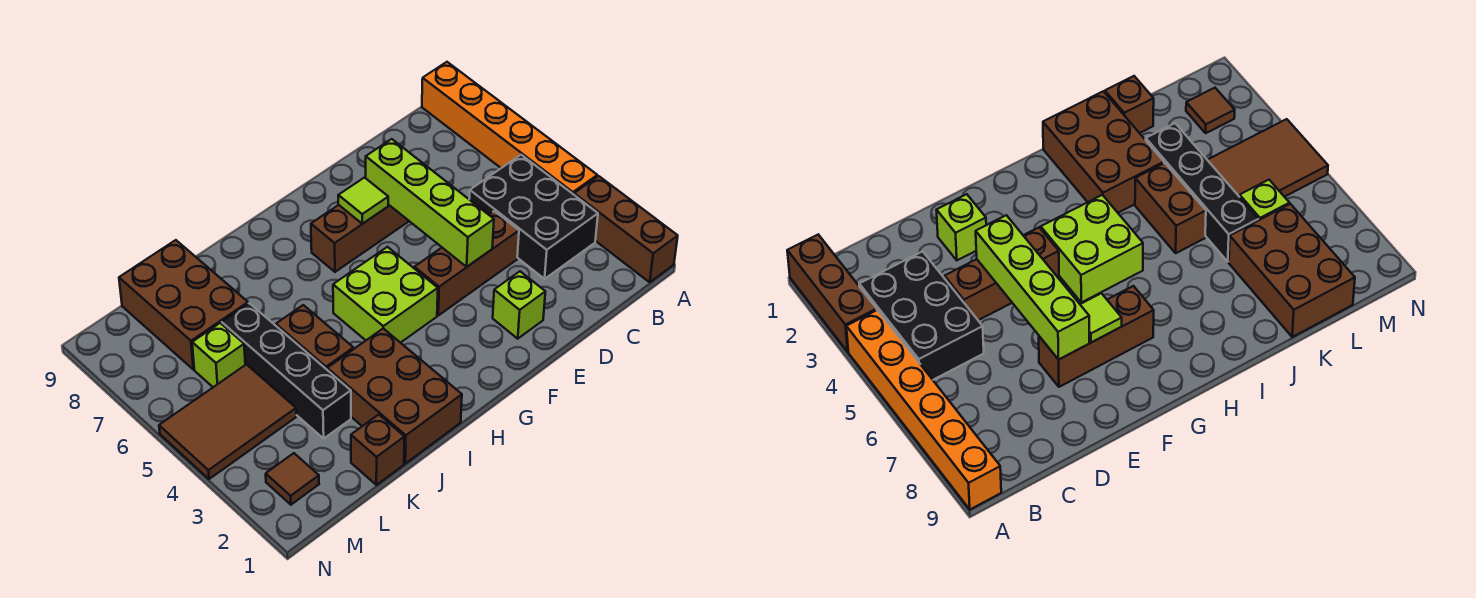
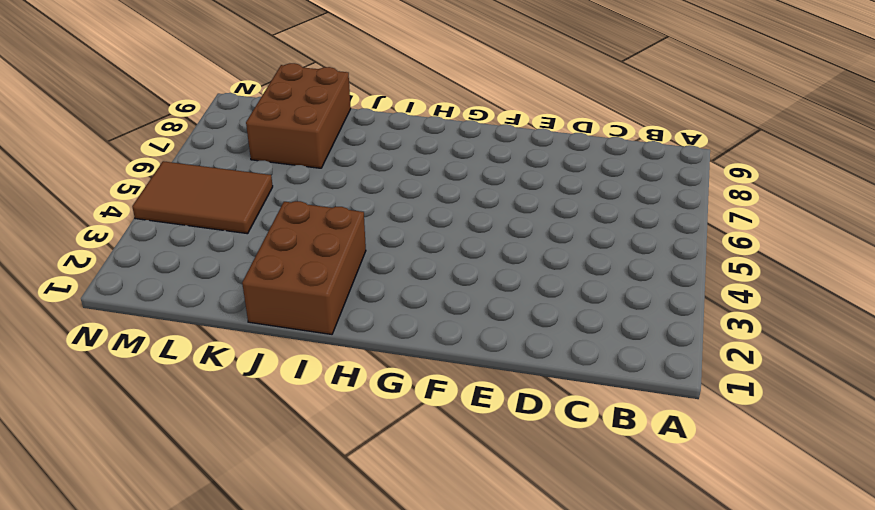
none -> brown brick A1:A3 level 1
none -> orange brick A4:A9 level 1
none -> black brick B3:C5 level 1

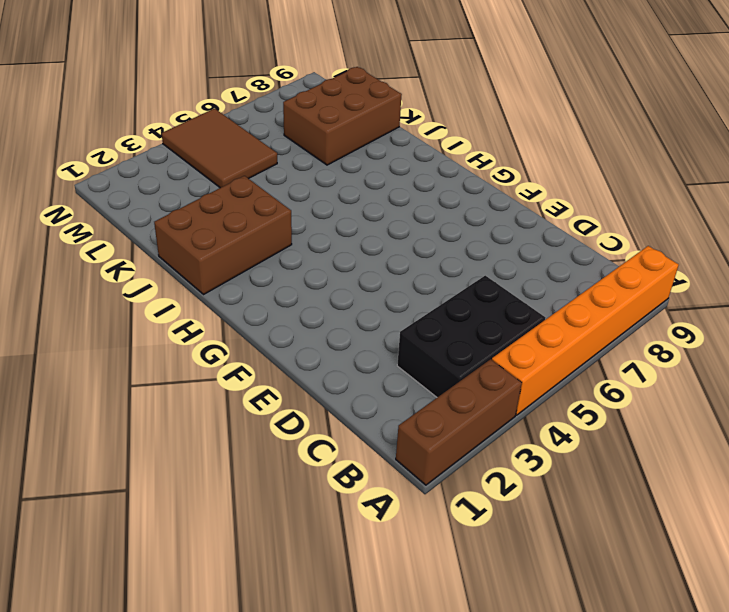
none -> brown brick D4:F4 level 1
none -> lime brick E2 level 1
none -> brown brick E7:G7 level 1

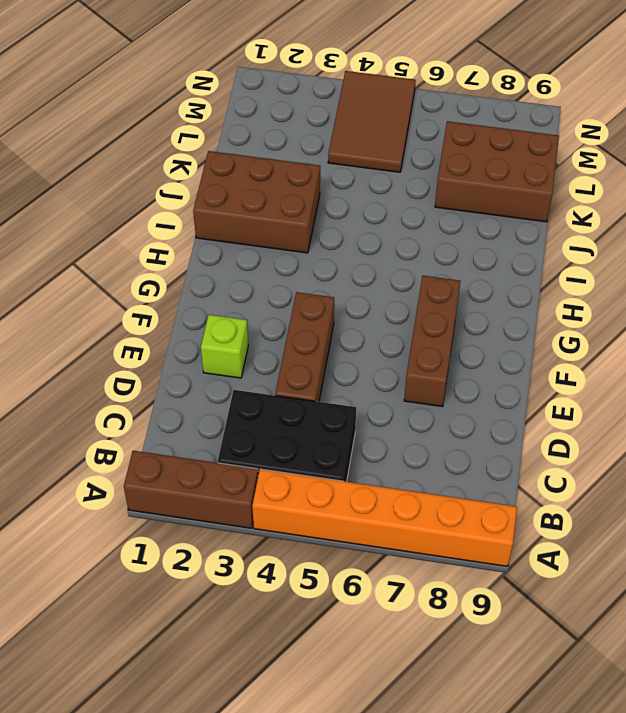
none -> lime brick G4:H5 level 1
none -> brown brick J4:J5 level 1
none -> brown brick K1 level 1

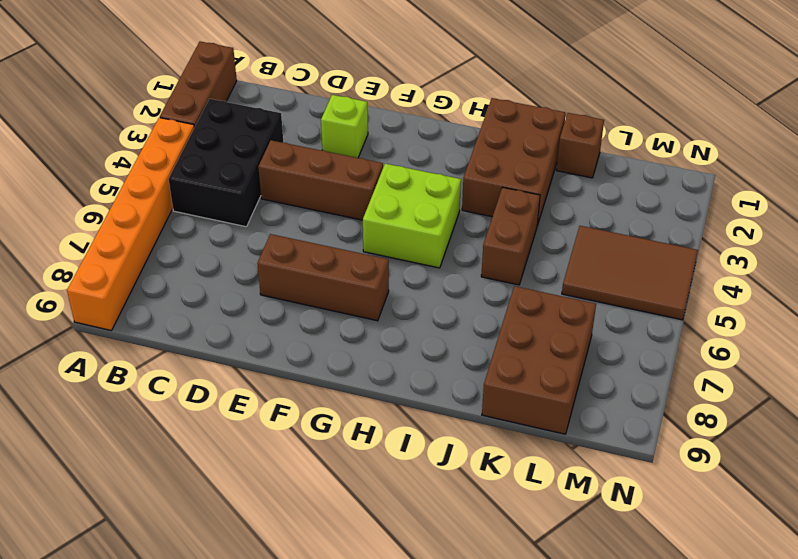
none -> black brick K3:K6 level 1
none -> lime brick L6 level 1
none -> brown tile M2 level 1

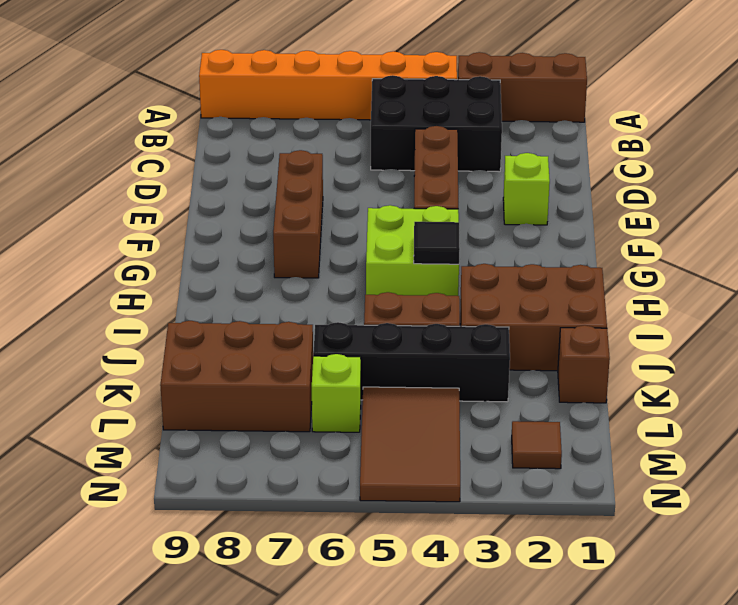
black tile H4 level 2 -> none
none -> lime brick E4:E7 level 2
none -> lime tile F7 level 2

